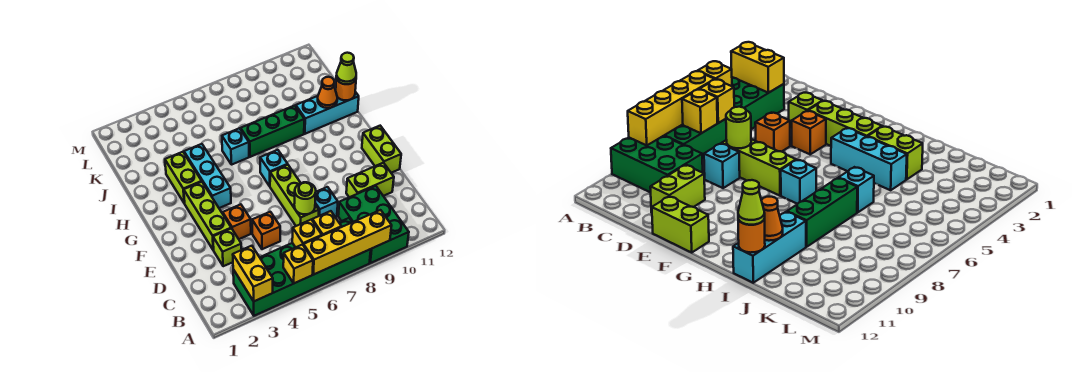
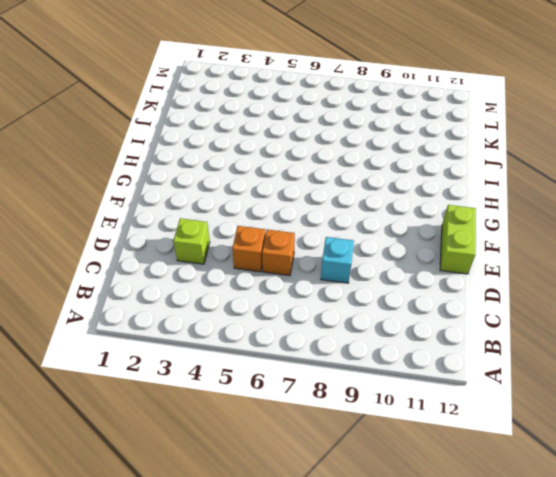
orange brick D6 level 1 -> orange brick E4 level 1
none -> green brick A3:B8 level 1
none -> green brick A9:C10 level 1
none -> lime brick D7:F7 level 1

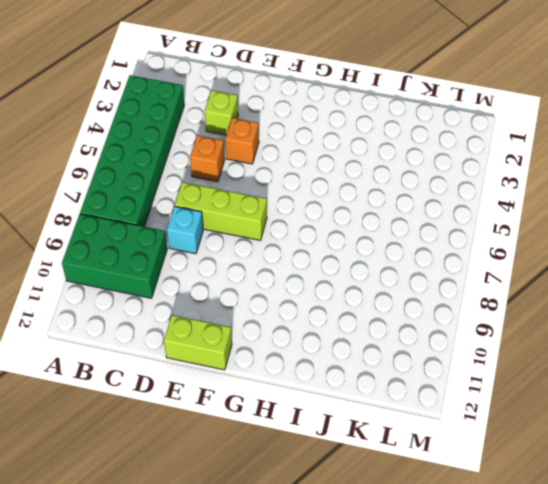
none -> lime brick D10:D11 level 1
none -> lime brick E3:G3 level 1
none -> cyan brick G4:I4 level 1

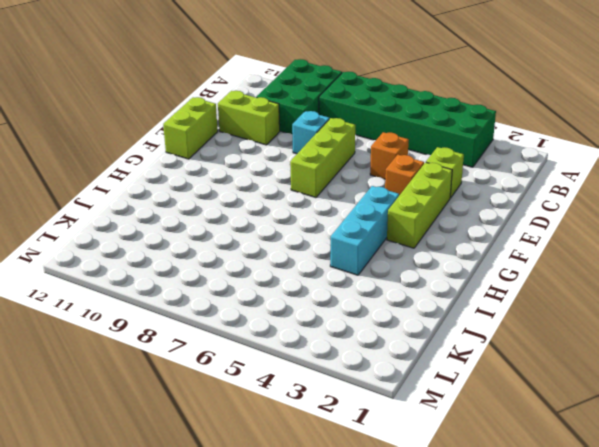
none -> cyan brick G7 level 1
none -> lime brick H3:I3 level 1
none -> cyan brick I6 level 1

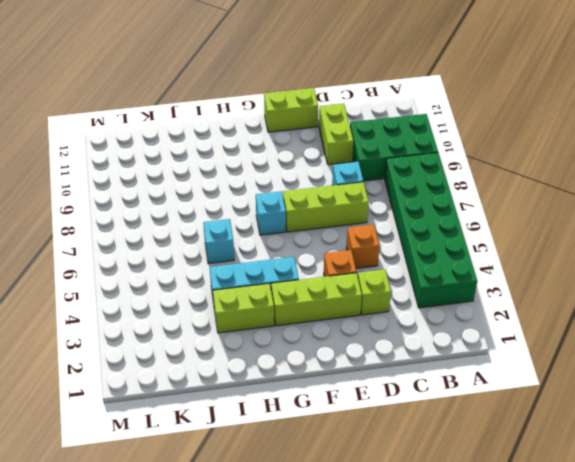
none -> green brick I7:I9 level 1
none -> cyan brick I10:I12 level 1
none -> yellow brick A3:B3 level 2

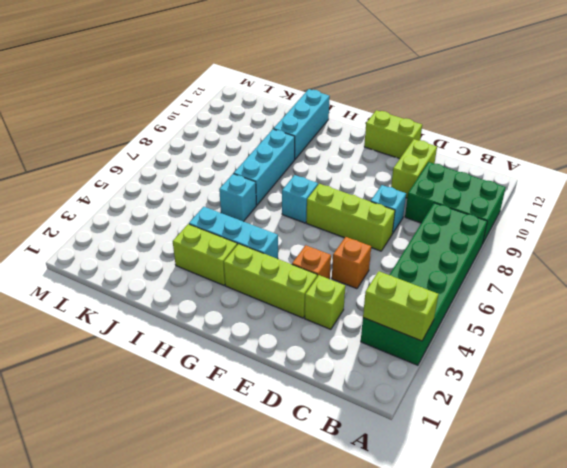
lime brick A3:B3 level 2 -> yellow brick A3:B3 level 2
cyan brick I7:I9 level 1 -> green brick I7:I9 level 1
none -> yellow brick A5 level 2
none -> yellow brick A6:A9 level 2
none -> yellow brick B6 level 2

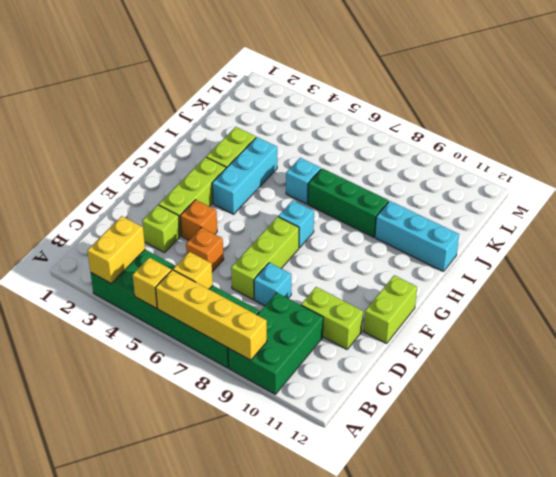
none -> yellow brick B7 level 2
none -> lime round brick D7 level 2
none -> orange cone I11 level 2

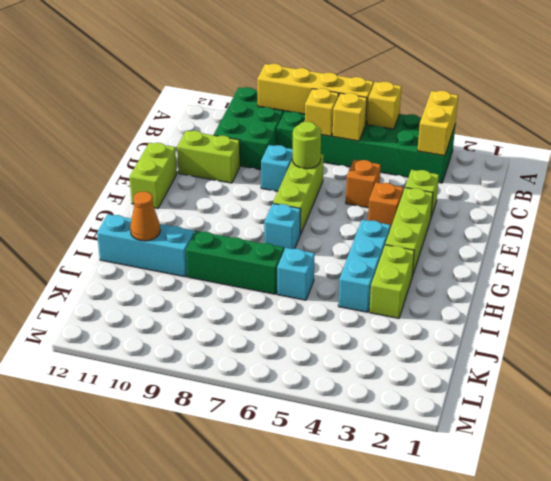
none -> orange round brick I12 level 2
none -> lime cone I12 level 3

